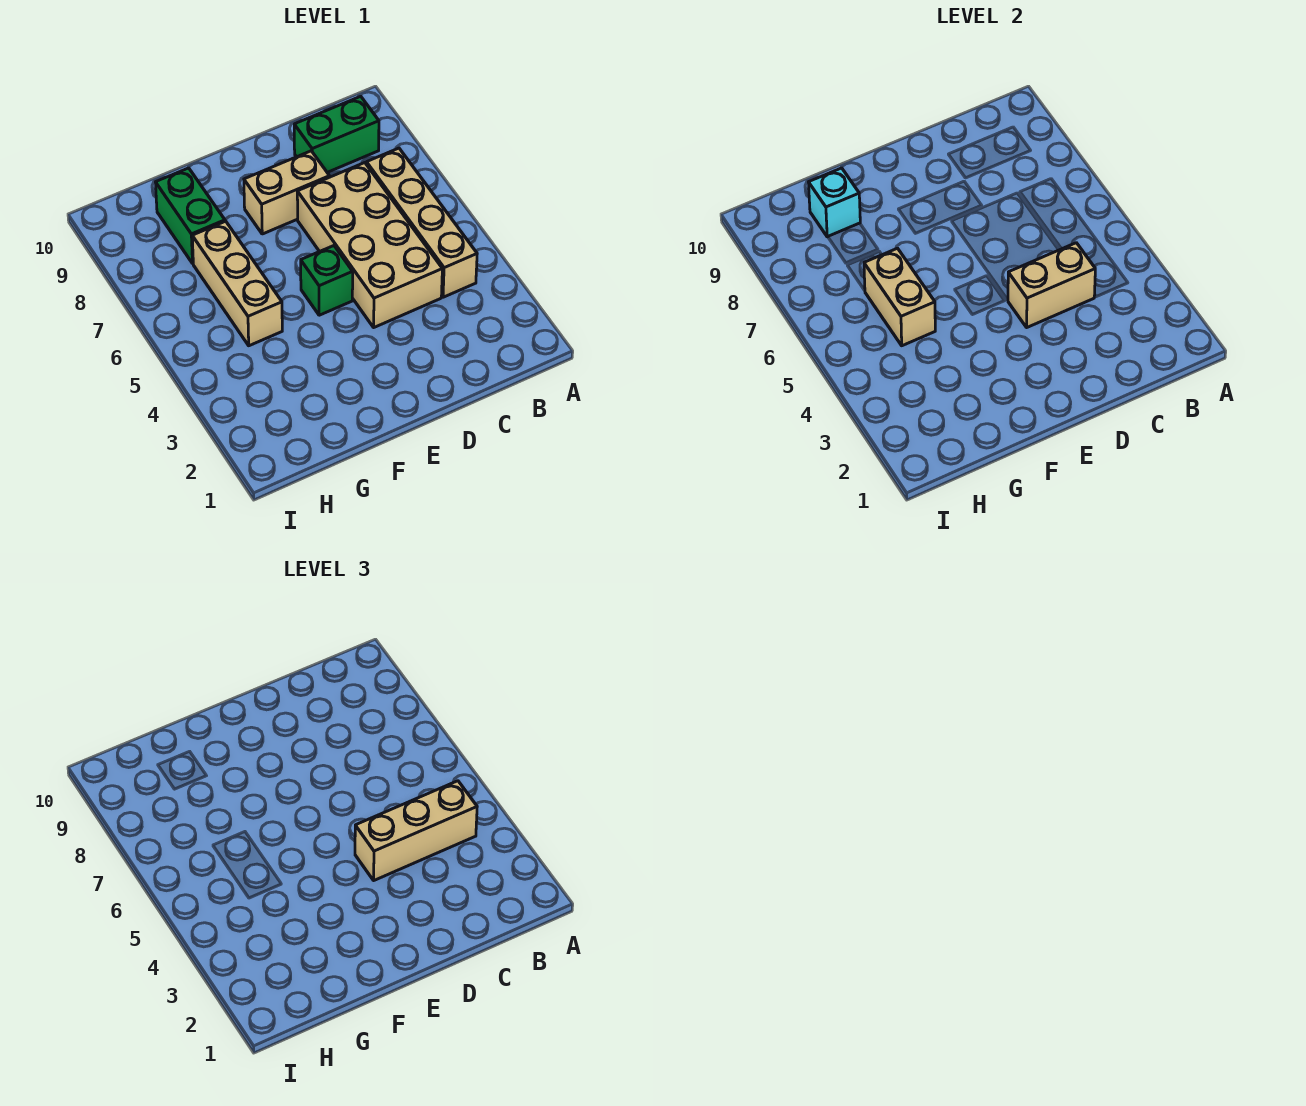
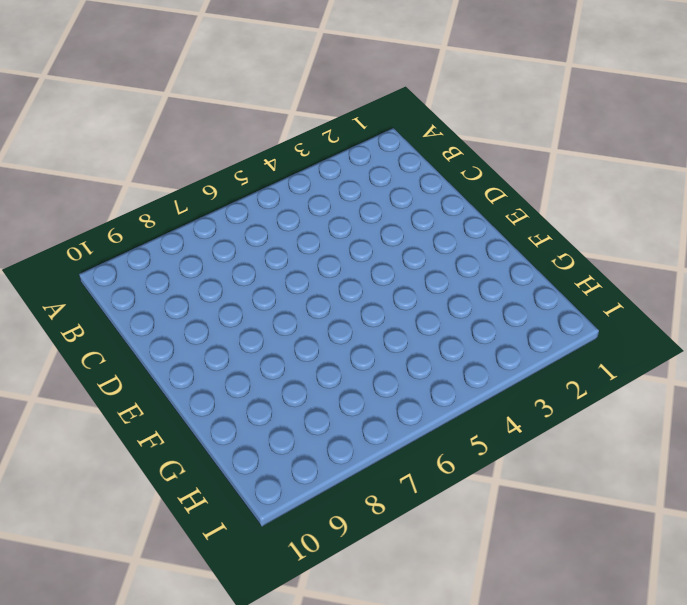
none -> tan brick B4:B7 level 1
none -> green brick B9:C9 level 1

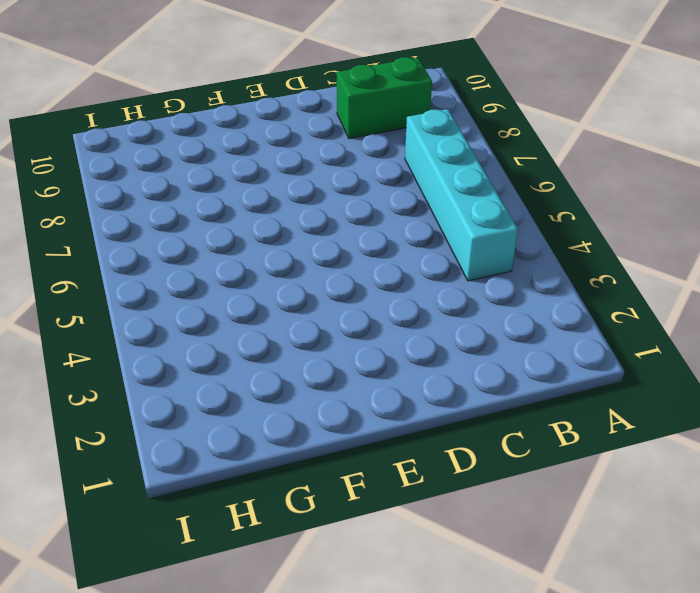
cyan brick B4:B7 level 1 -> tan brick B4:B7 level 1
none -> tan brick C4:D7 level 1
none -> tan brick D8:E8 level 1

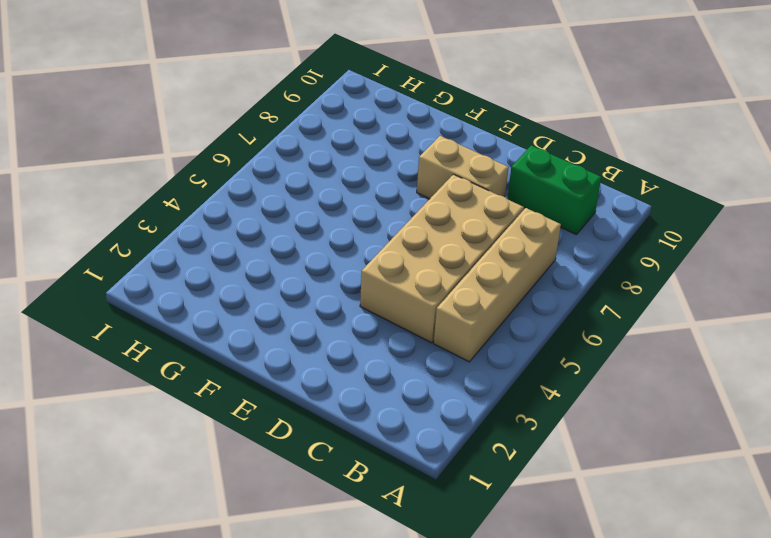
none -> green brick E5 level 1
none -> tan brick G5:G7 level 1

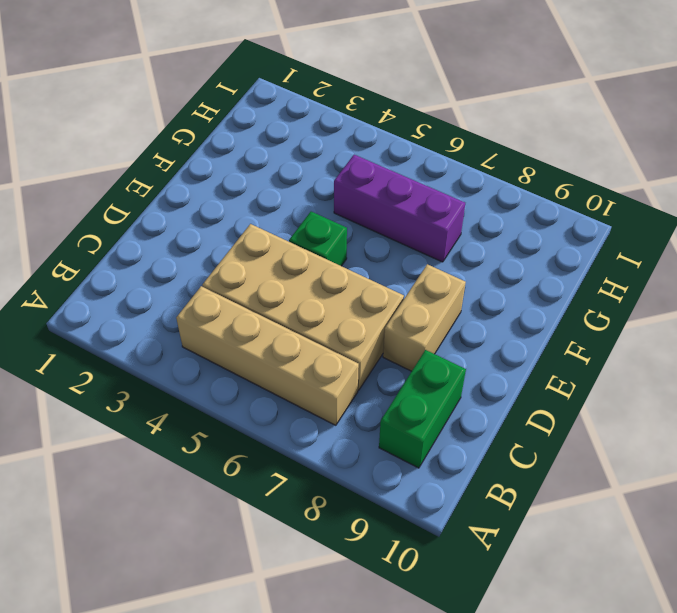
purple brick G5:G7 level 1 -> tan brick G5:G7 level 1
none -> green brick G8:G9 level 1
none -> tan brick C4:D4 level 2

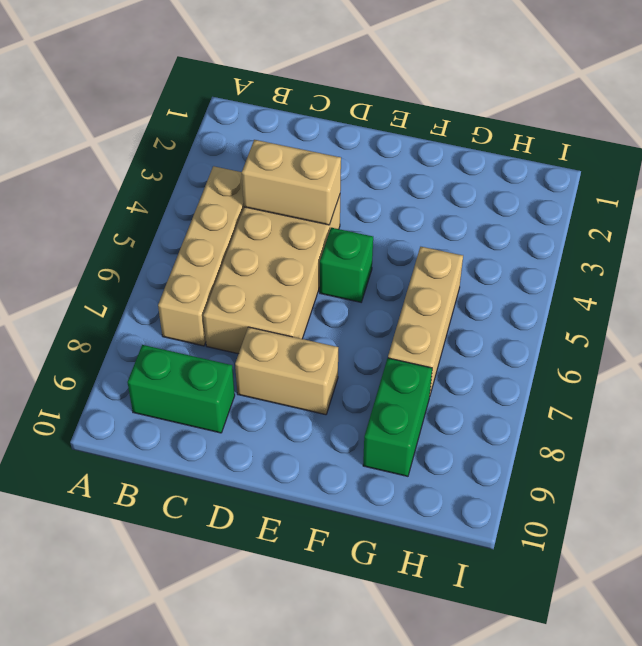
none -> tan brick G5:G6 level 2
none -> cyan brick G9 level 2

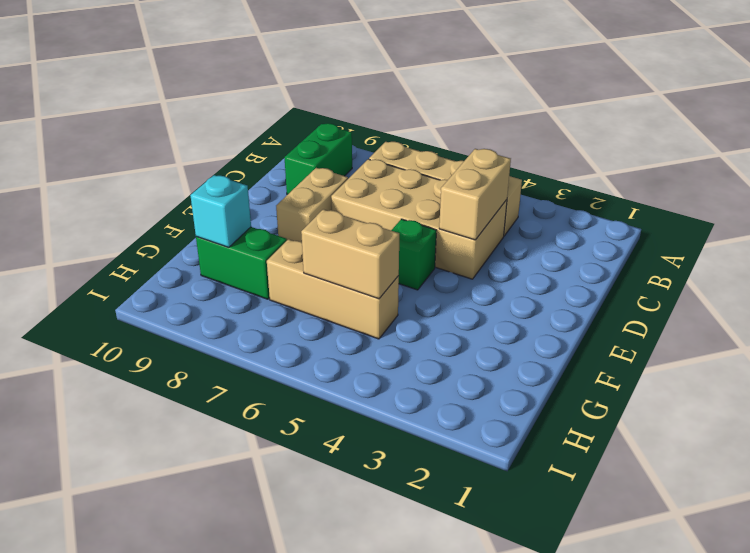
none -> tan brick B4:D4 level 3

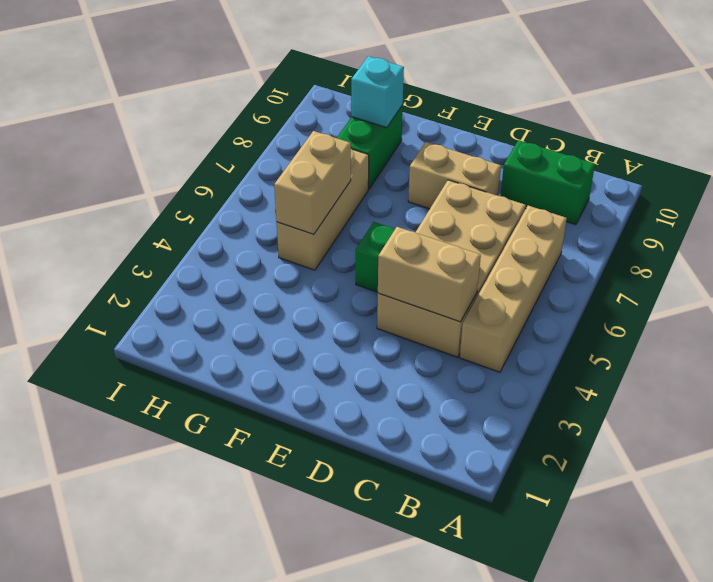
none -> tan brick B4:D4 level 3

